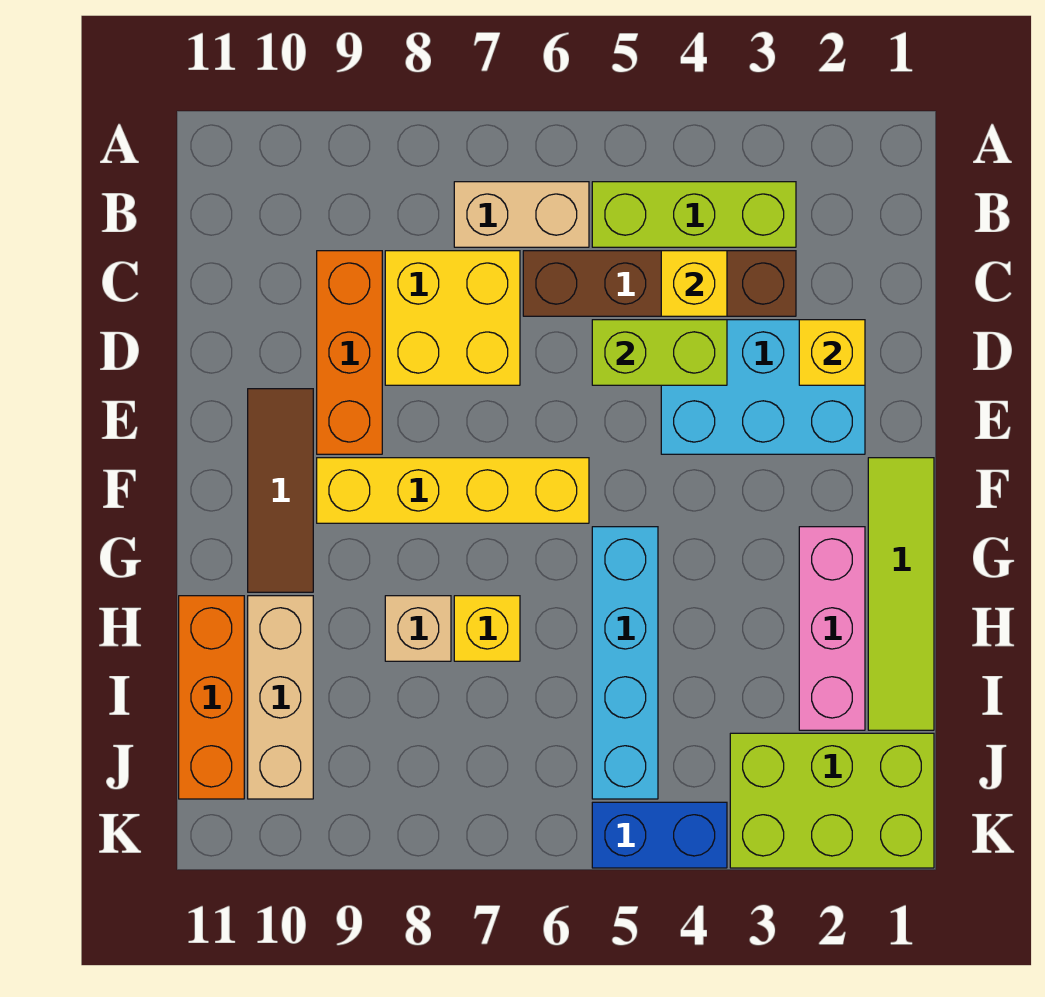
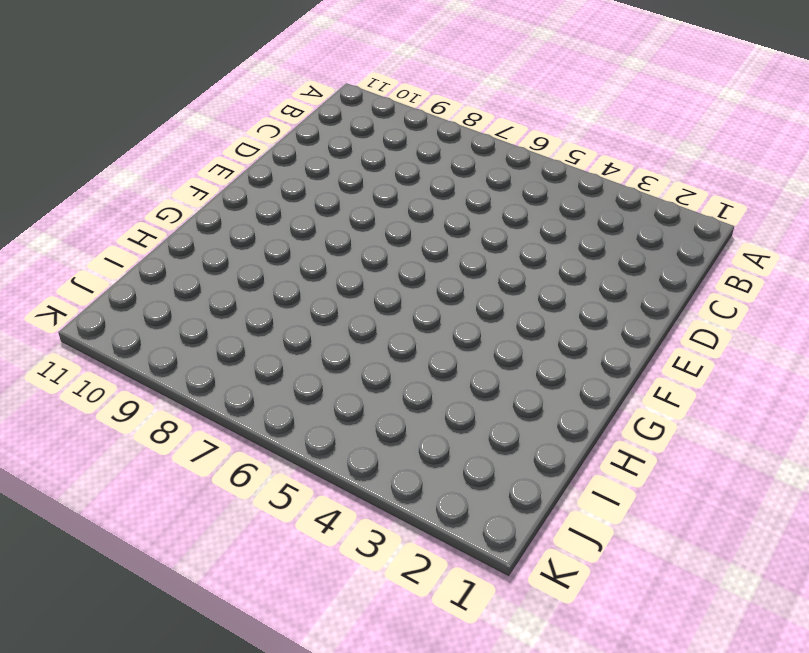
none -> lime brick B3:B5 level 1
none -> tan brick B6:B7 level 1
none -> brown brick C3:C6 level 1

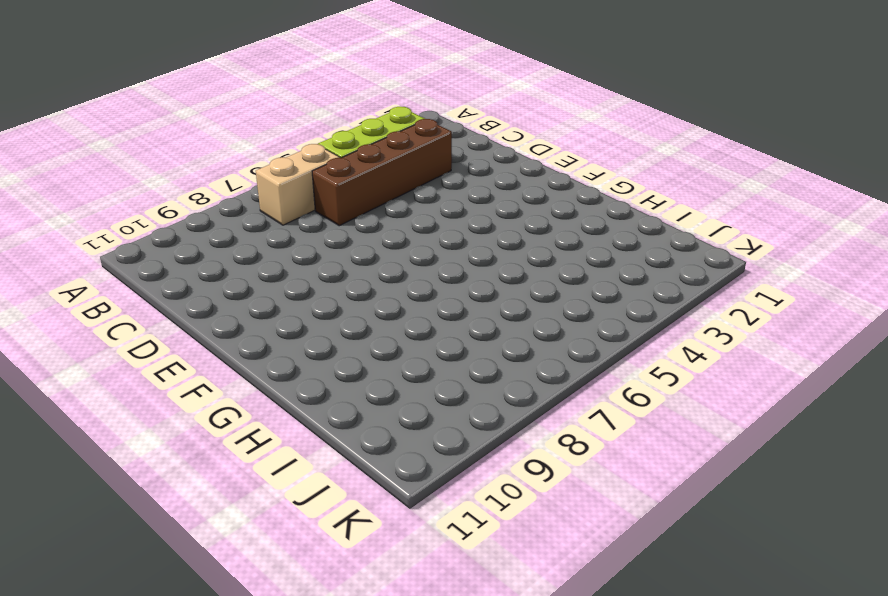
none -> yellow brick C7:D8 level 1
none -> orange brick C9:E9 level 1
none -> cyan brick D2:E4 level 1

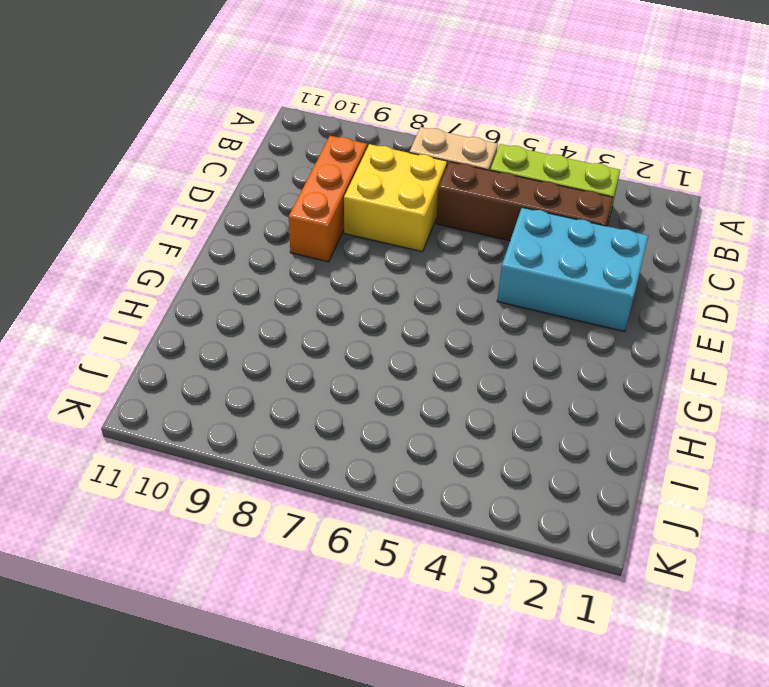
none -> brown tile E10:G10 level 1
none -> lime tile F1:I1 level 1
none -> yellow brick F6:F9 level 1

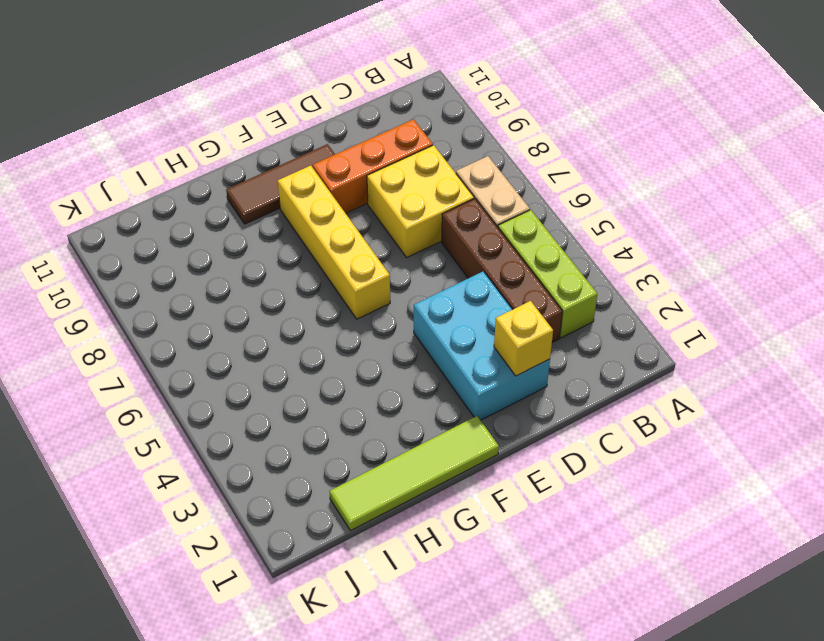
none -> pink brick G2:I2 level 1
none -> cyan brick G5:J5 level 1
none -> yellow brick H7 level 1

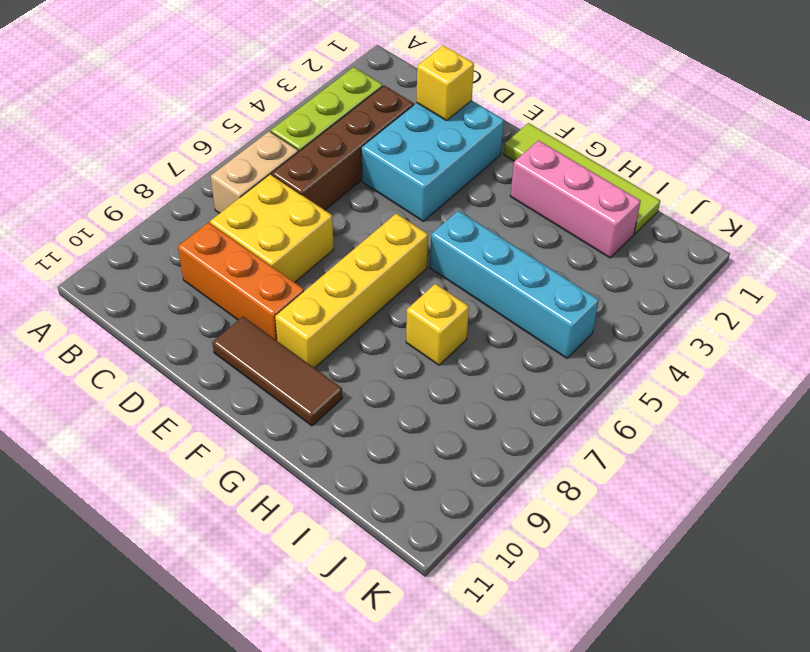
none -> tan brick H8 level 1
none -> tan brick H10:J10 level 1
none -> orange brick H11:J11 level 1

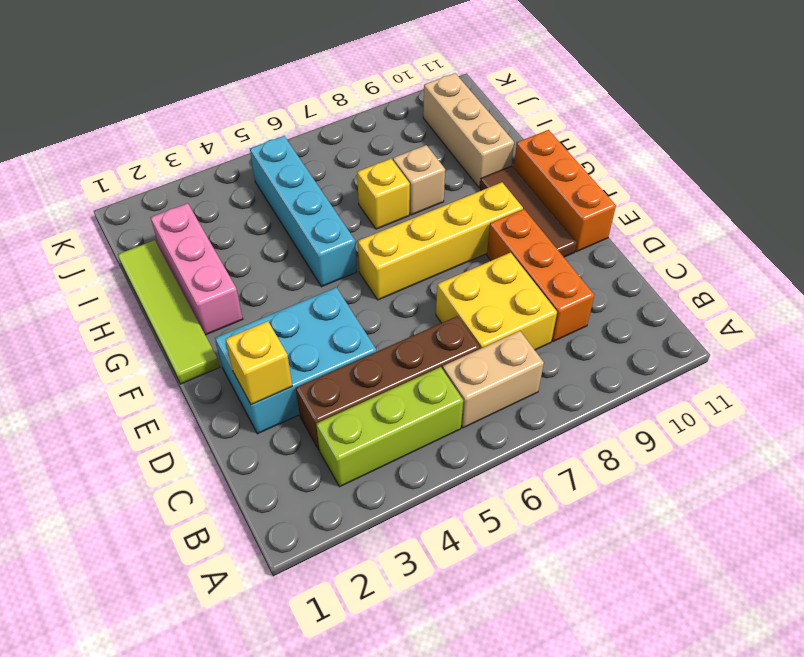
orange brick E11:G11 level 1 -> orange brick H11:J11 level 1
none -> lime brick J1:K3 level 1
none -> blue brick K4:K5 level 1
none -> yellow brick C4 level 2

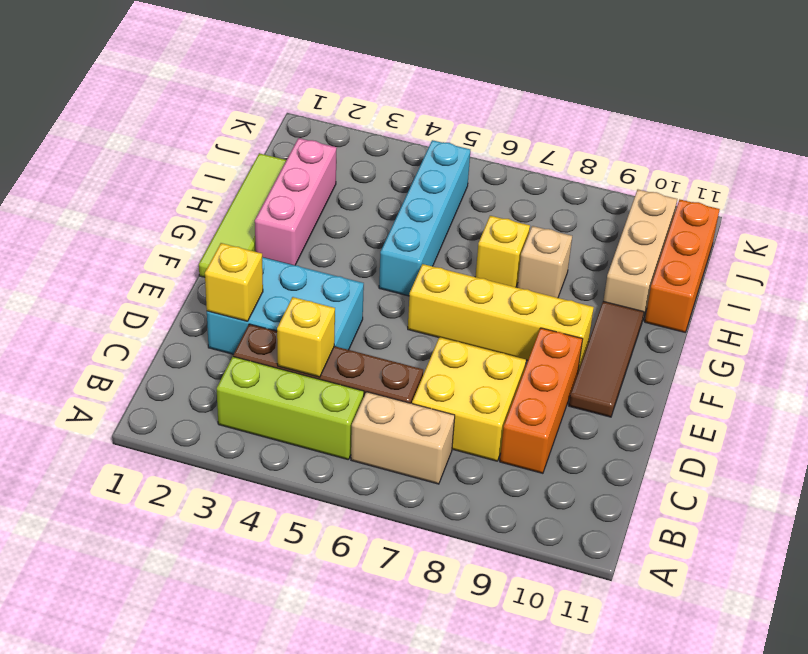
none -> lime brick J1:K3 level 1
none -> blue brick K4:K5 level 1
none -> lime brick D4:D5 level 2

